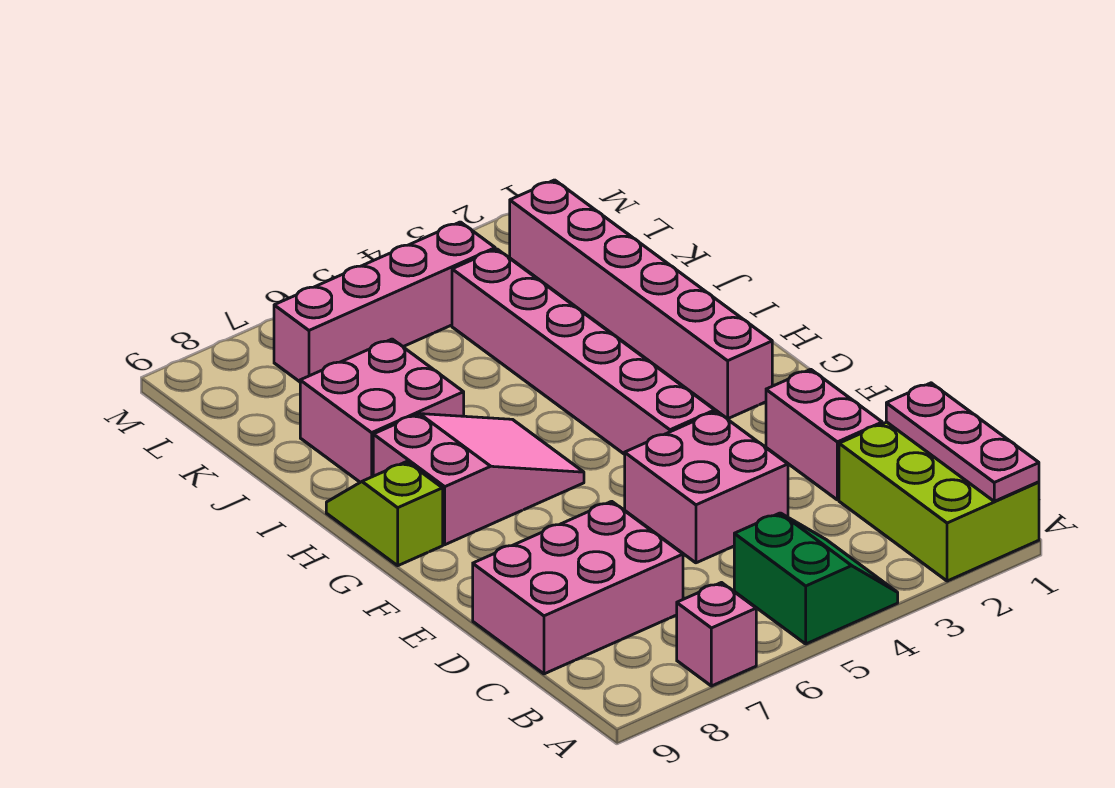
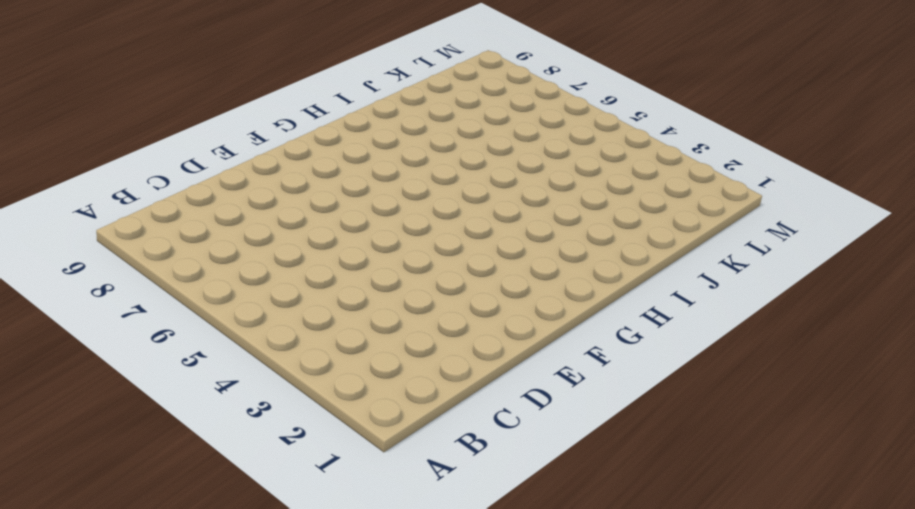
none -> lime brick A1:C2 level 1
none -> green slope A4:B5 level 1 top 5
none -> pink brick A7 level 1

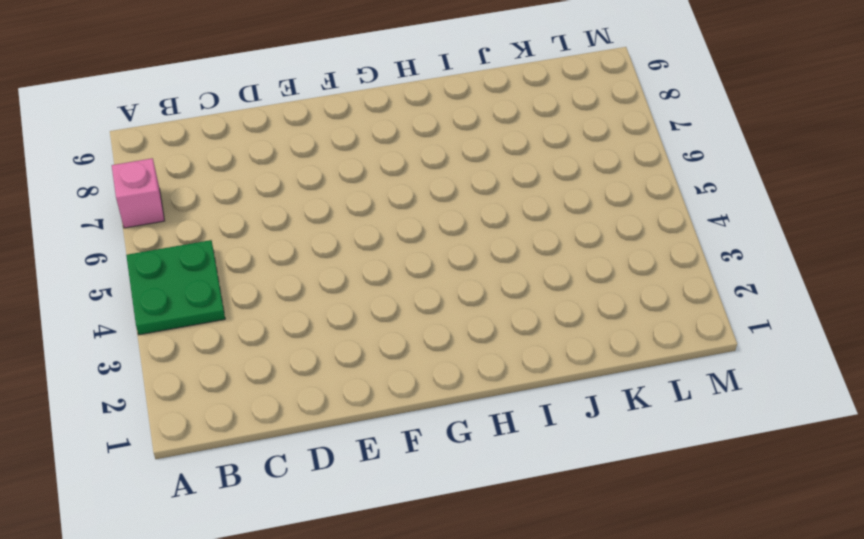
green plate A4:B5 level 1 -> green slope A4:B5 level 1 top 5
none -> lime brick A1:C2 level 1
none -> pink brick C7:D9 level 1
none -> pink brick D2:E2 level 1

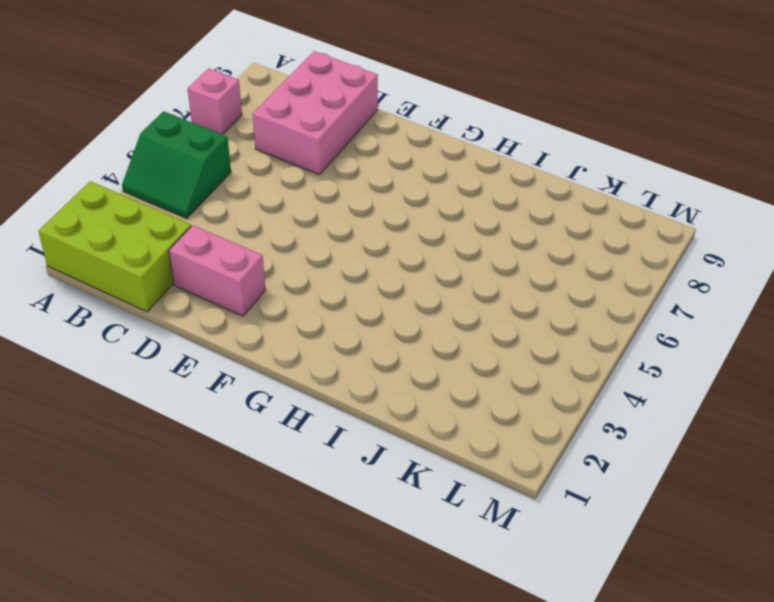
none -> pink brick D4:E5 level 1
none -> pink brick F4:K4 level 1
none -> pink brick G2:L2 level 1

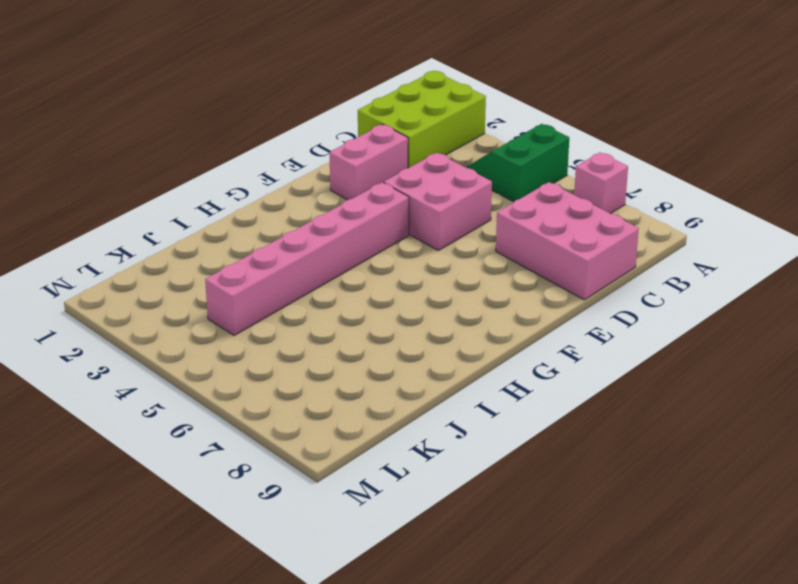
none -> pink brick G2:L2 level 1
none -> pink slope G6:H8 level 1 top 8
none -> lime slope G9:H9 level 1 top G

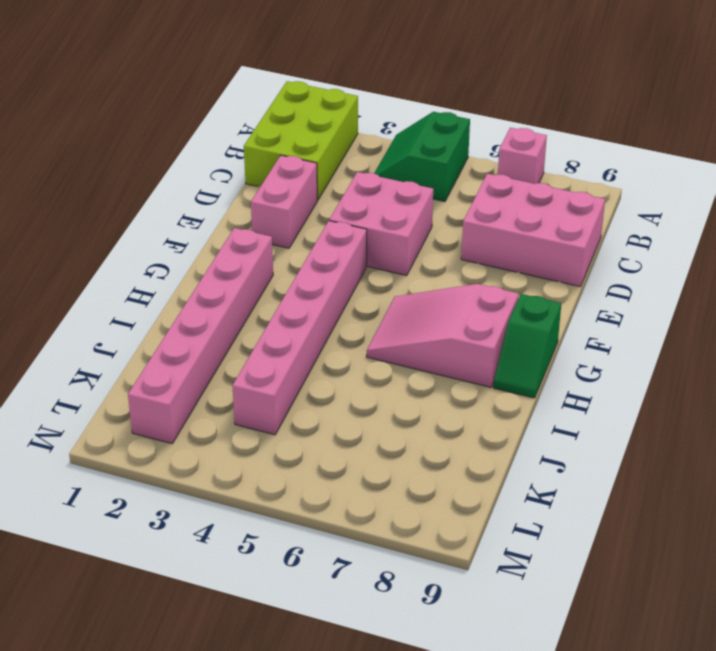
green slope G9:H9 level 1 top G -> lime slope G9:H9 level 1 top G
none -> pink brick I7:J8 level 1
none -> pink brick L4:L7 level 1
none -> pink plate A1:C1 level 2

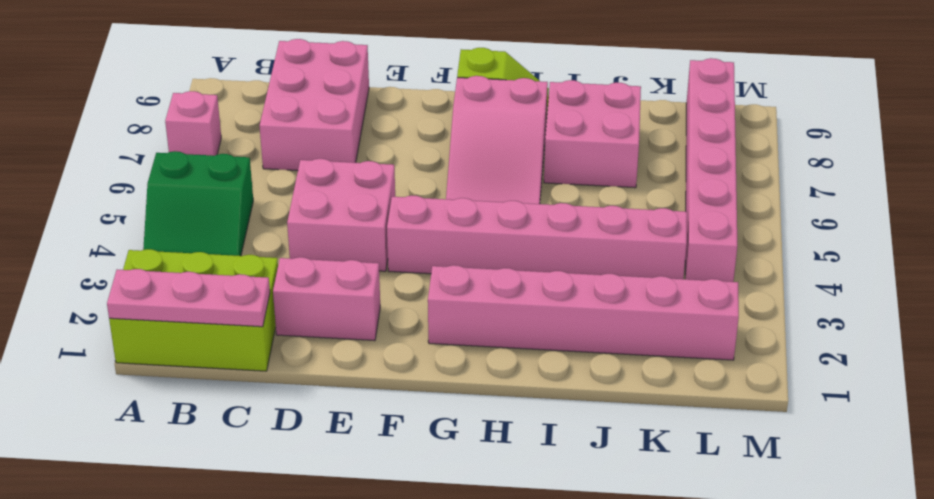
pink brick L4:L9 level 1 -> pink brick L4:L7 level 1

